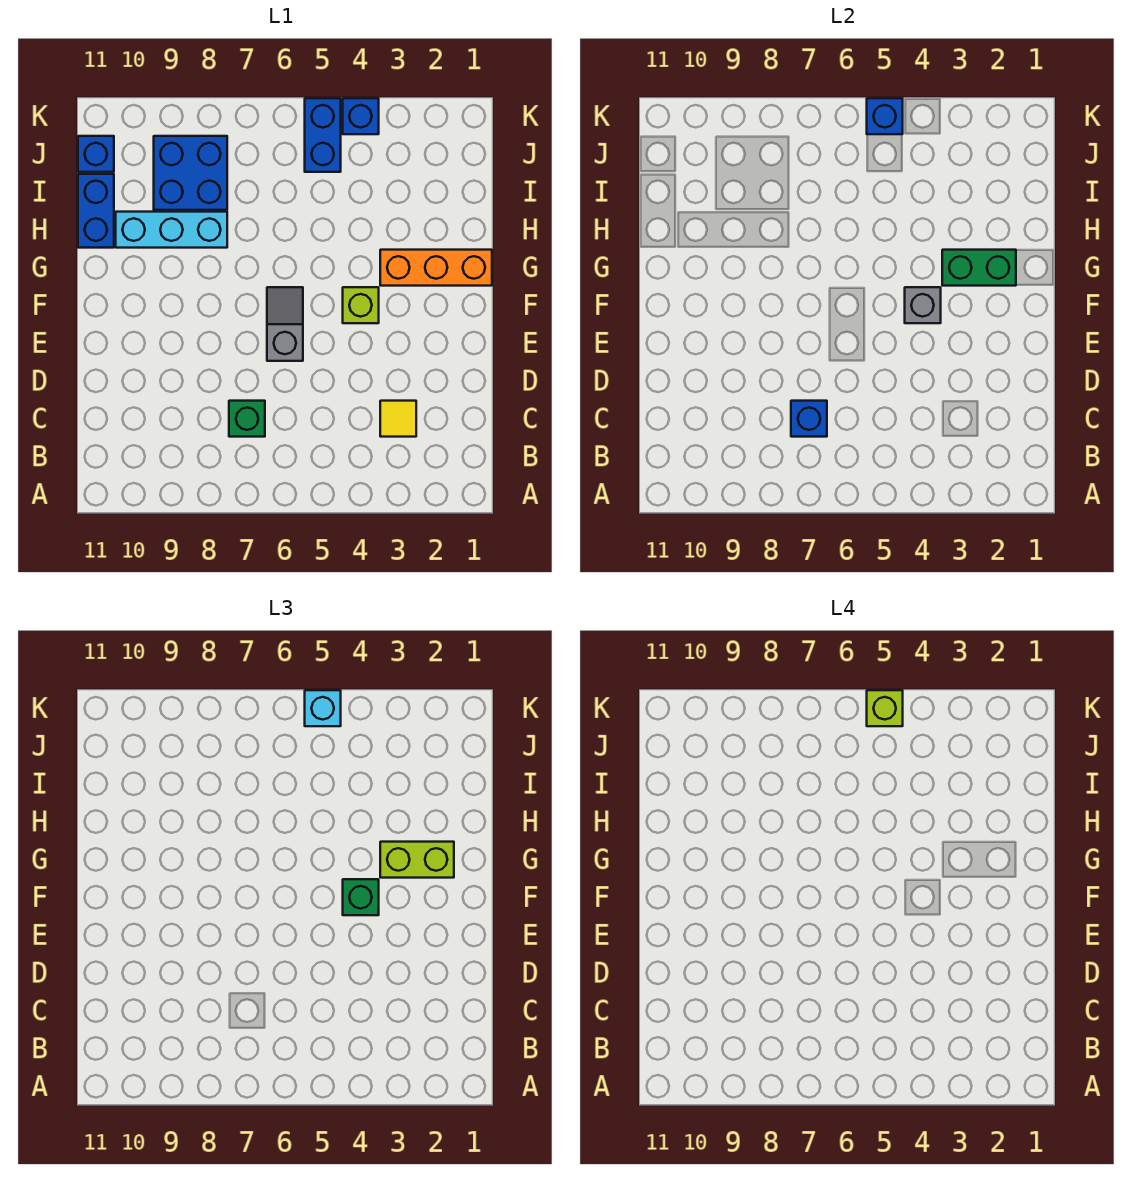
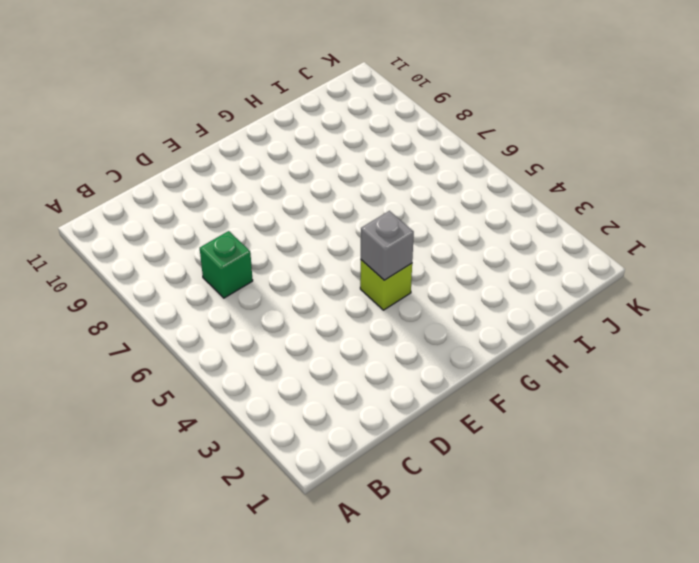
none -> yellow tile C3 level 1
none -> grey slope E6:F6 level 1 top E
none -> orange brick G1:G3 level 1

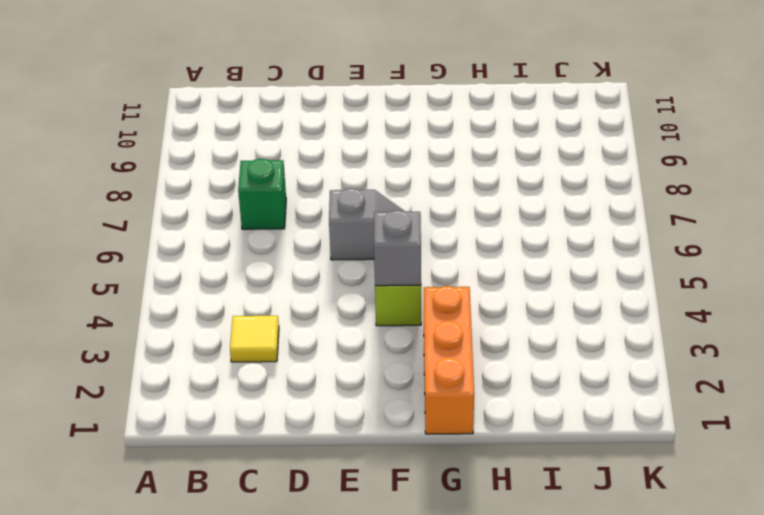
none -> cyan brick H8:H10 level 1
none -> blue brick H11:I11 level 1
none -> blue brick I8:J9 level 1

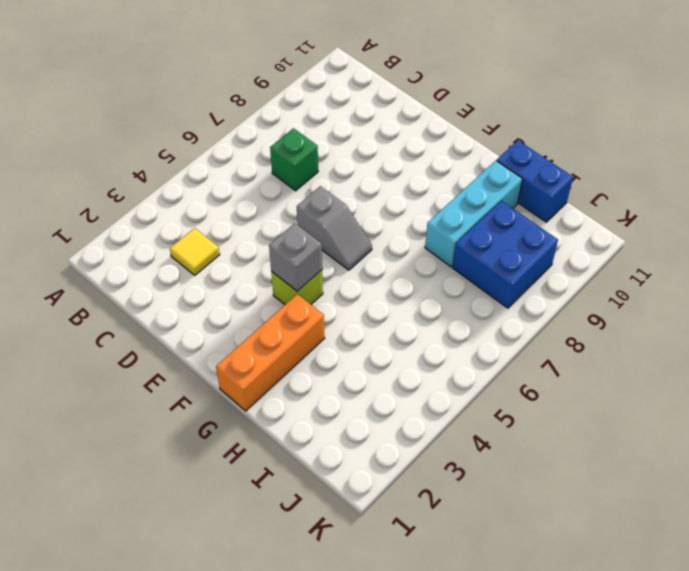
none -> blue brick J5:K5 level 1
none -> blue brick J11 level 1
none -> blue brick K4 level 1

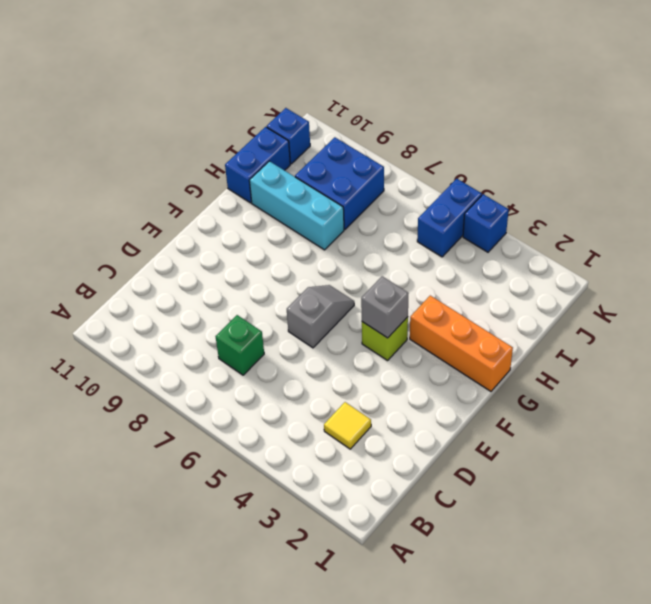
none -> blue brick C7 level 2
none -> green brick G2:G3 level 2
none -> blue brick K5 level 2

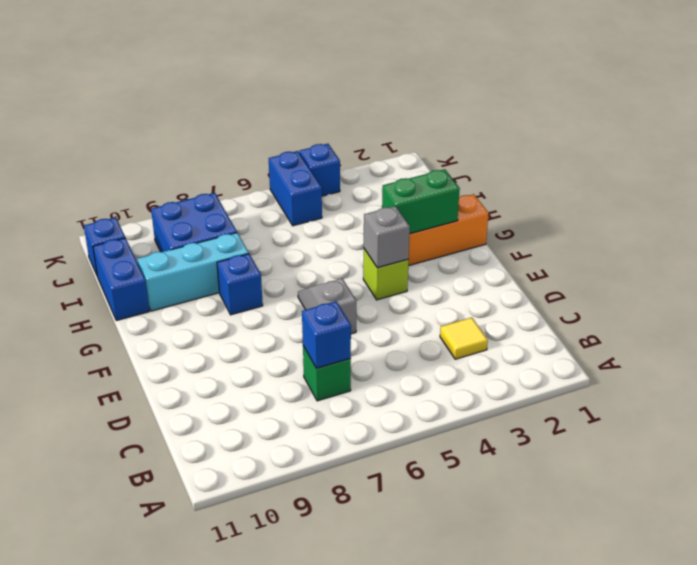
blue brick G8 level 1 -> blue brick K5 level 2
none -> green brick F4 level 3
none -> lime brick G2:G3 level 3
none -> cyan brick K5 level 3

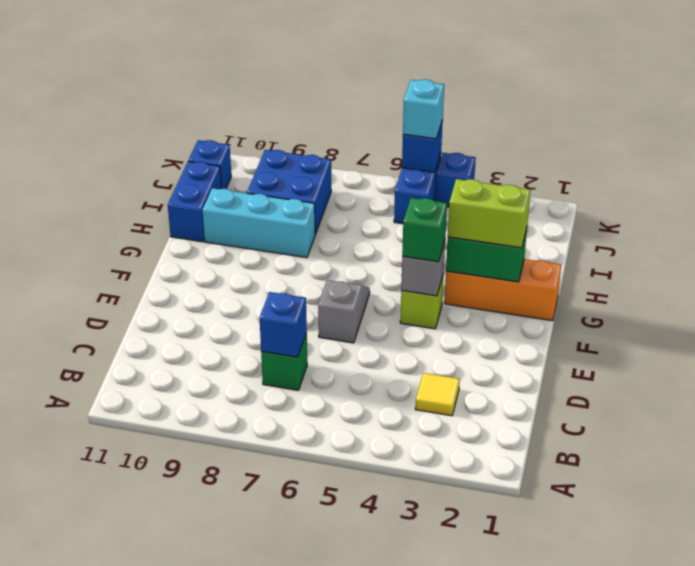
none -> lime brick K5 level 4

